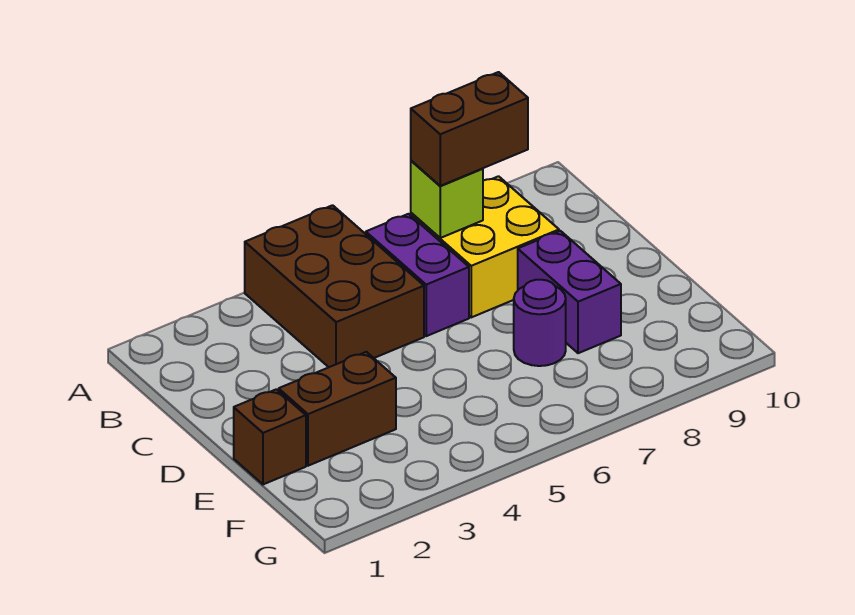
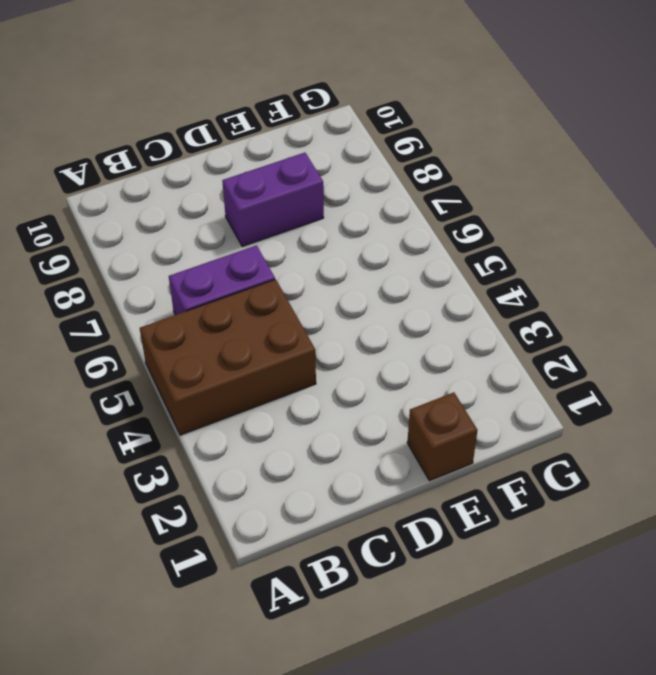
none -> yellow brick B7:C8 level 1
none -> brown brick E2:E3 level 1

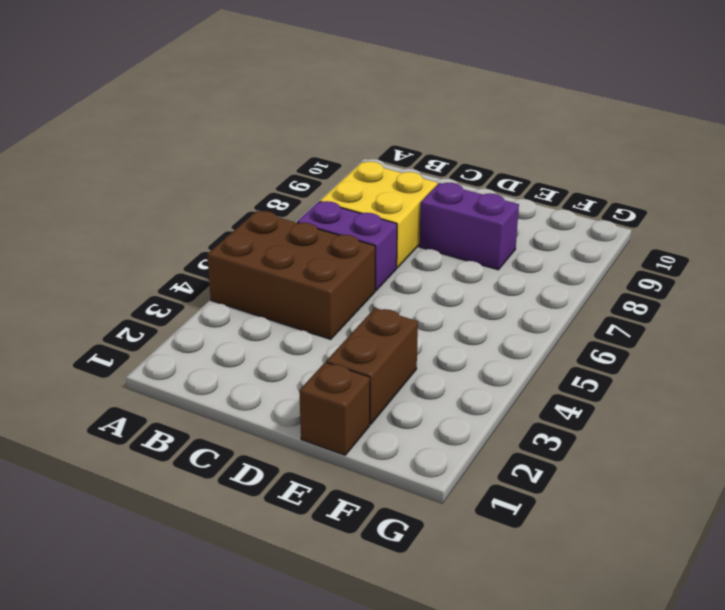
none -> purple round brick E7 level 1
none -> lime brick B7 level 2

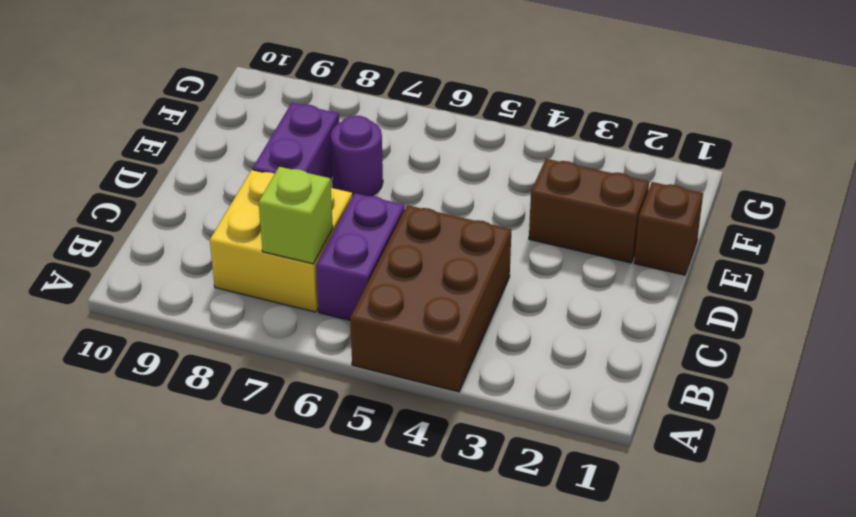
none -> brown brick B7:B8 level 3

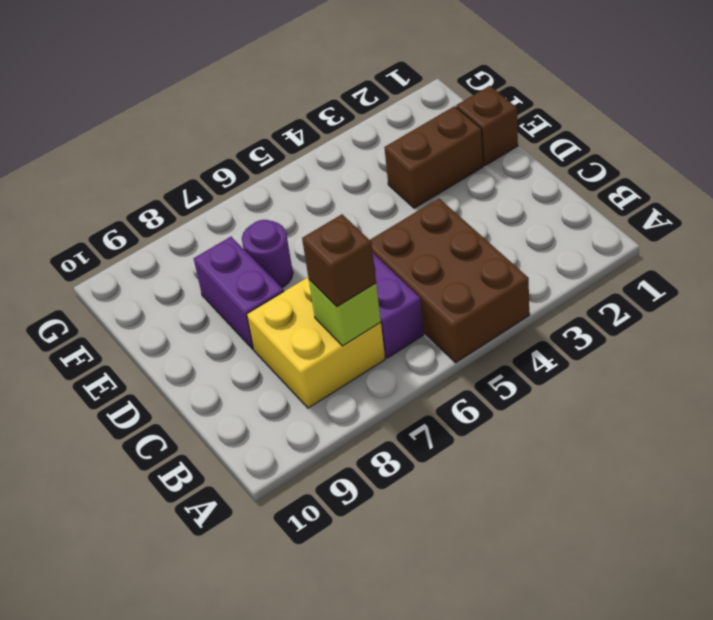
brown brick B7 level 3 -> brown brick B7:B8 level 3

